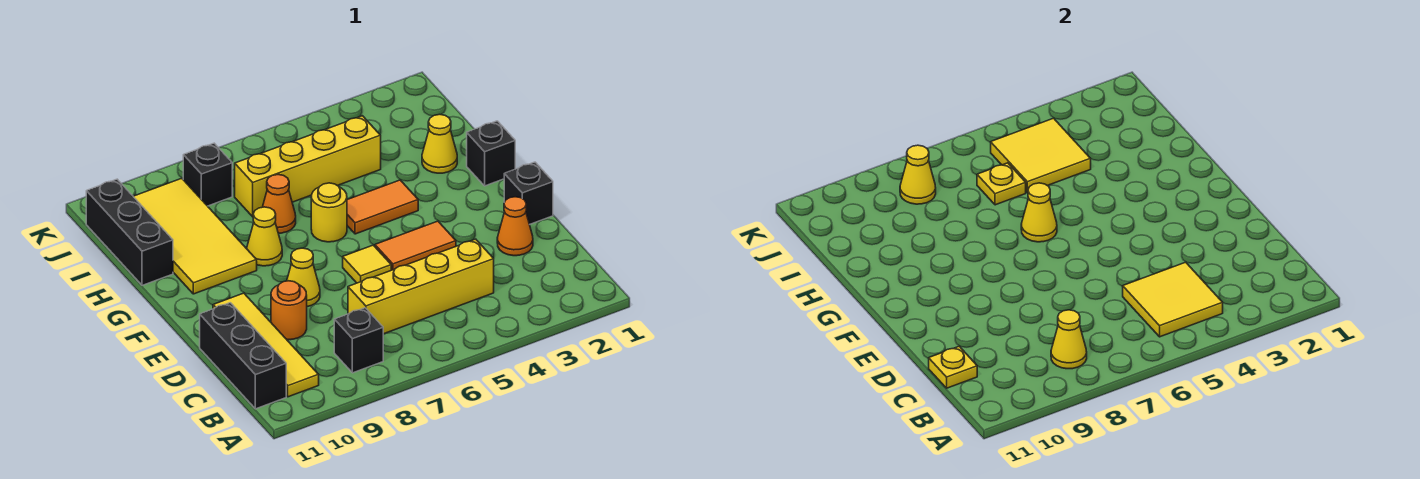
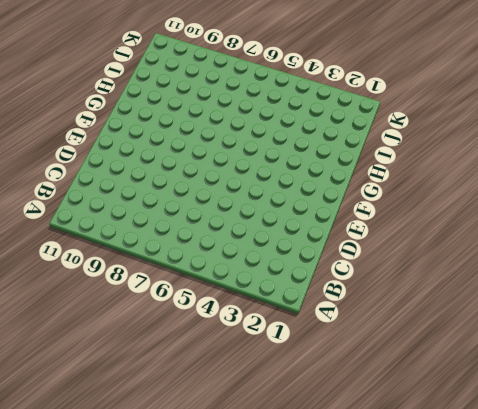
none -> black brick B8 level 1
none -> yellow tile B10:E10 level 1
none -> black brick B11:D11 level 1

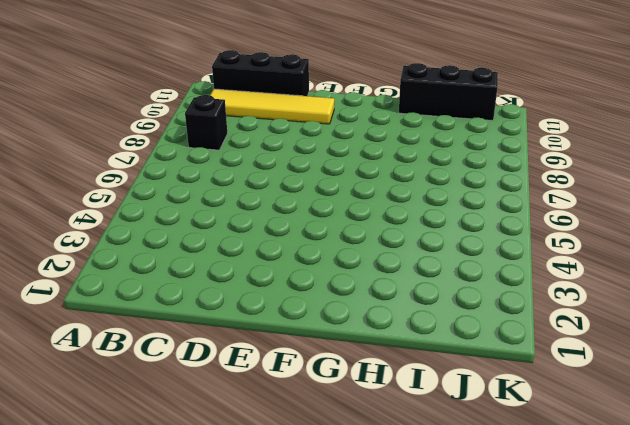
none -> yellow brick C4:C7 level 1
none -> orange cone D2 level 1
none -> orange round brick D9 level 1

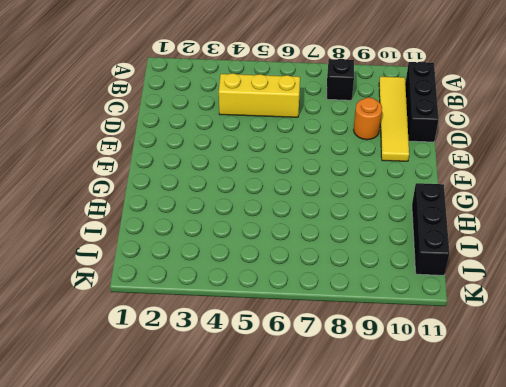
yellow brick C4:C6 level 1 -> yellow brick C4:C7 level 1
none -> orange cone D2 level 1
none -> black brick E1 level 1
none -> orange tile E4:E5 level 1

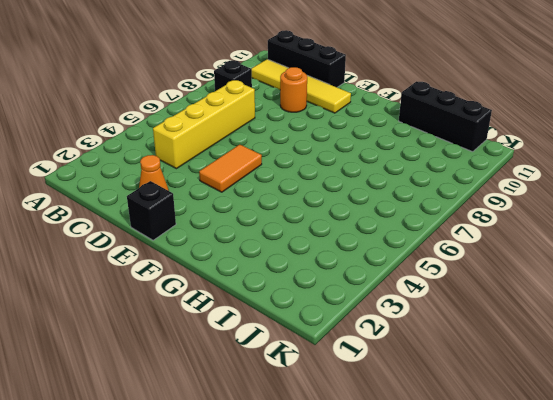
none -> yellow tile E6 level 1
none -> yellow cone E8 level 1
none -> black brick G1 level 1

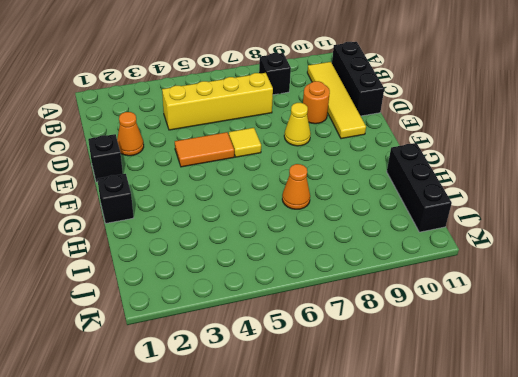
none -> orange tile G4:G5 level 1
none -> yellow round brick G6 level 1
none -> yellow cone G8 level 1

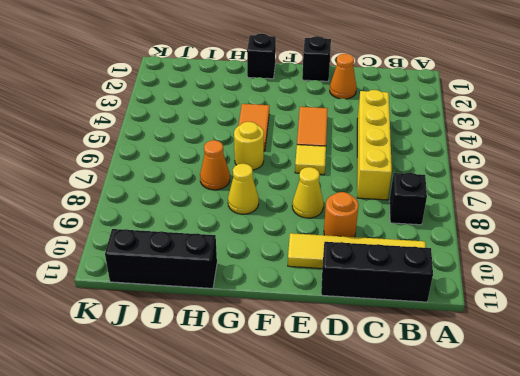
none -> yellow tile G9:J10 level 1
none -> yellow cone H2 level 1
none -> yellow brick I4:I7 level 1

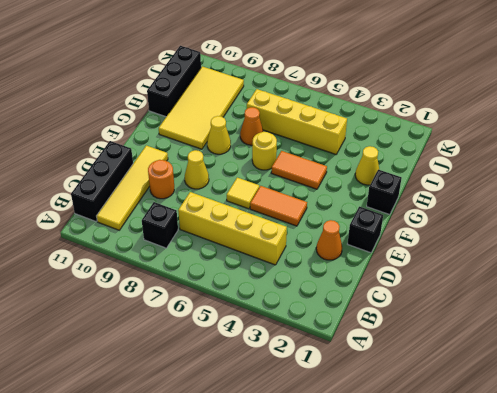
none -> black brick J8 level 1
none -> yellow tile B4:C5 level 2
none -> yellow cone B8 level 2

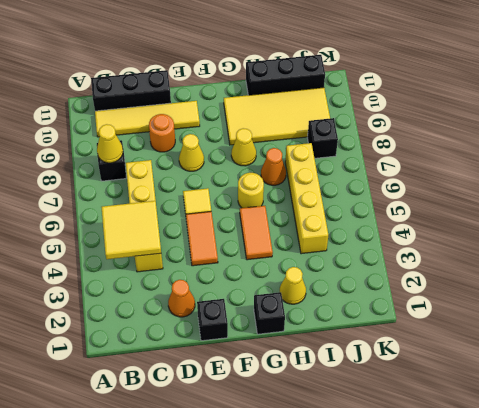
none -> yellow plate C11 level 2
none -> yellow cone G6 level 2
none -> yellow tile I4:J5 level 2

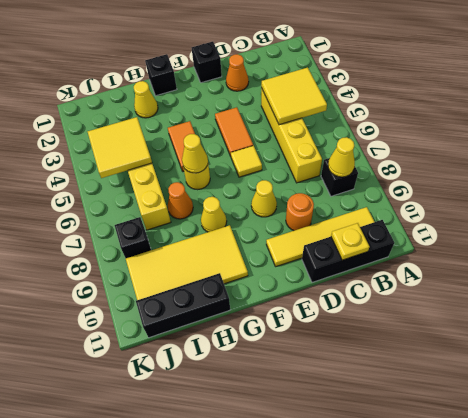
none -> yellow plate I6 level 2
none -> yellow cone J8 level 2

